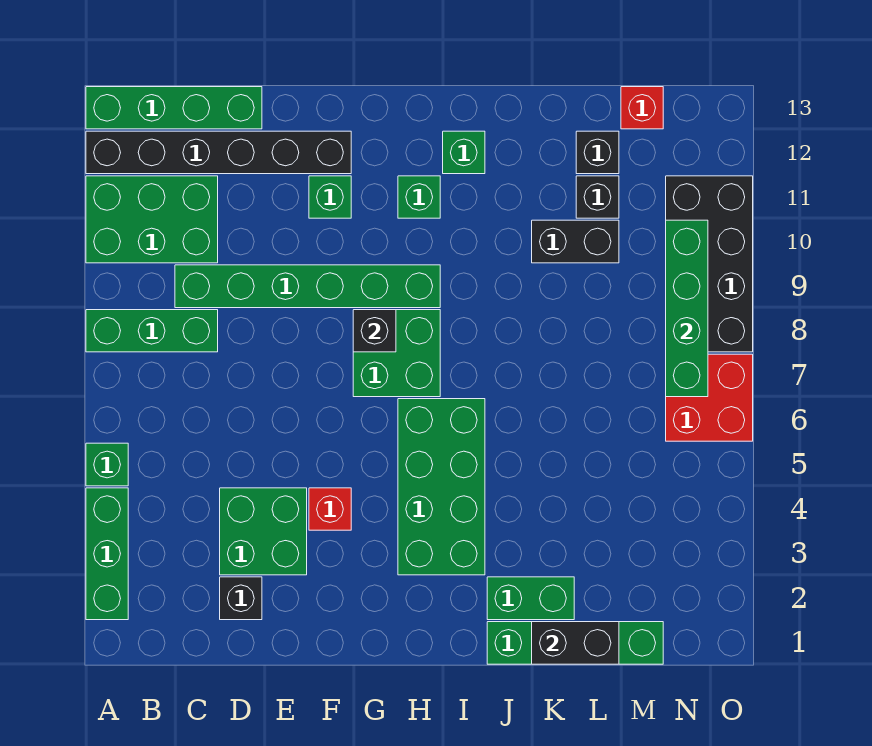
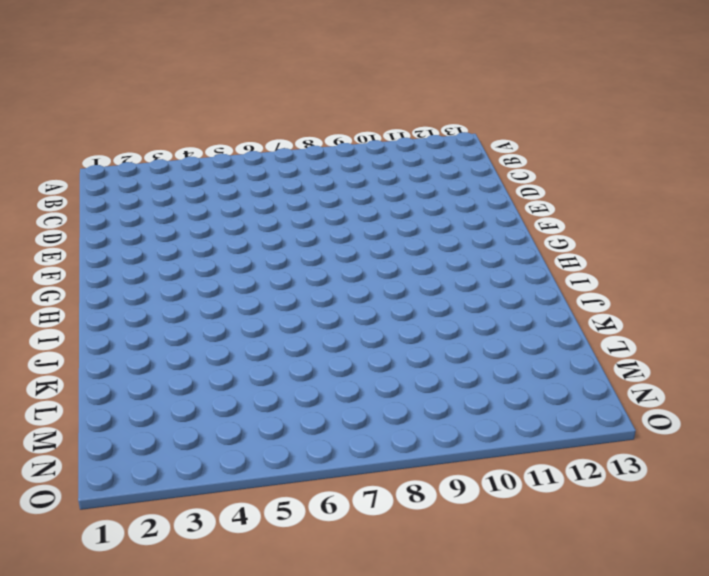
none -> green brick A2:A4 level 1
none -> green brick A5 level 1
none -> green brick A8:C8 level 1

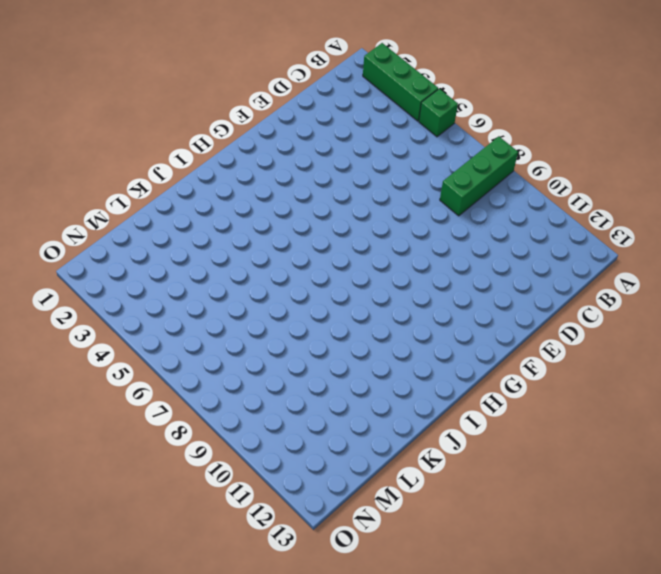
none -> green brick A10:C11 level 1
none -> black brick A12:F12 level 1
none -> green brick A13:D13 level 1

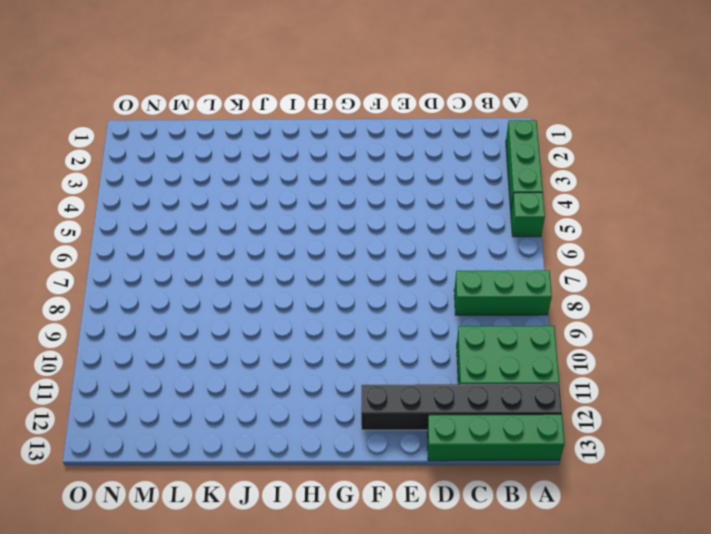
none -> green brick C9:H9 level 1
none -> black brick D2 level 1
none -> green brick D3:E4 level 1

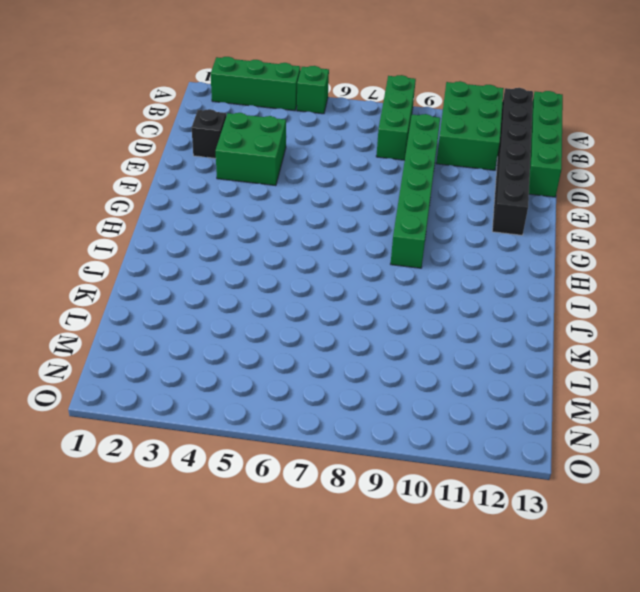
none -> red brick F4 level 1
none -> green brick F11 level 1
none -> green brick G7:H8 level 1

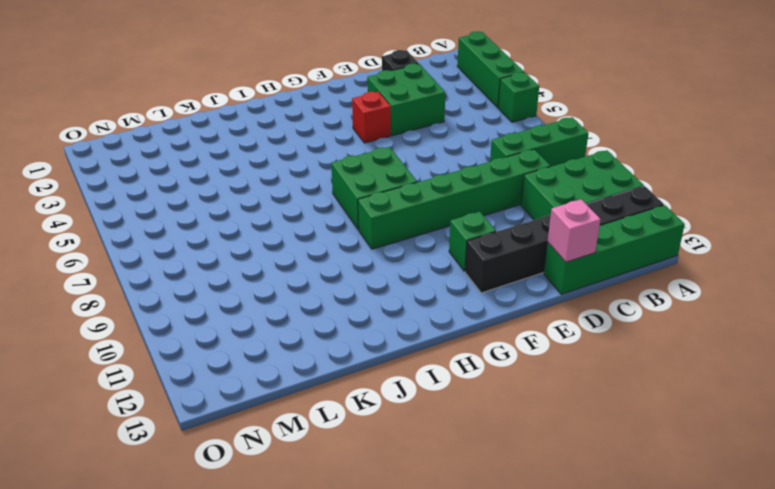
pink brick D13 level 2 -> none
none -> green brick H3:I6 level 1
none -> green brick H11 level 1
none -> green brick I12 level 1

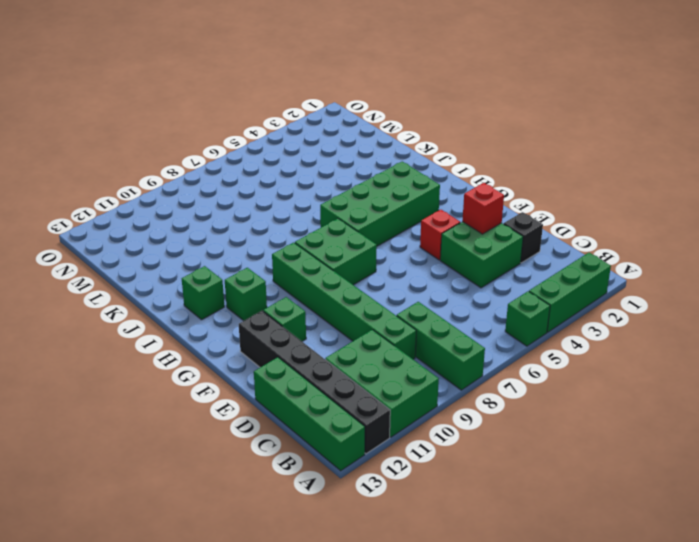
red brick E3 level 2 -> red brick M13 level 1
none -> green brick J1:M1 level 1
none -> green brick J2:K2 level 1
none -> black brick K10:L10 level 1

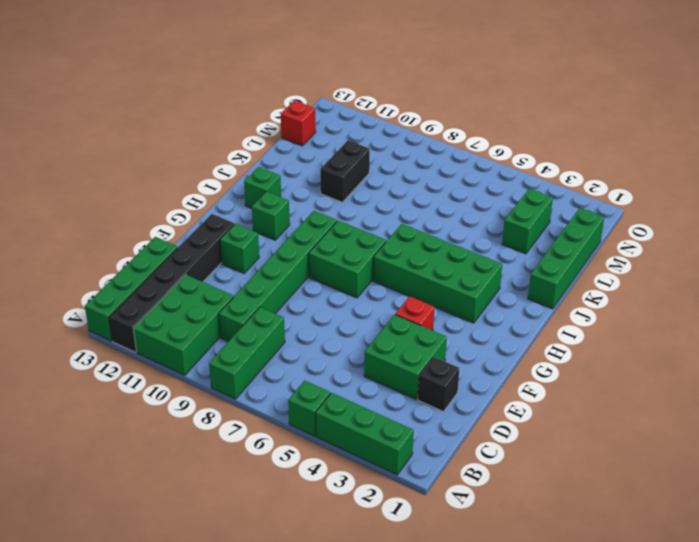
green brick L3:M3 level 1 -> green brick J2:K2 level 1
none -> black brick L11 level 1
none -> black brick L12 level 1
none -> red brick N6:O7 level 1

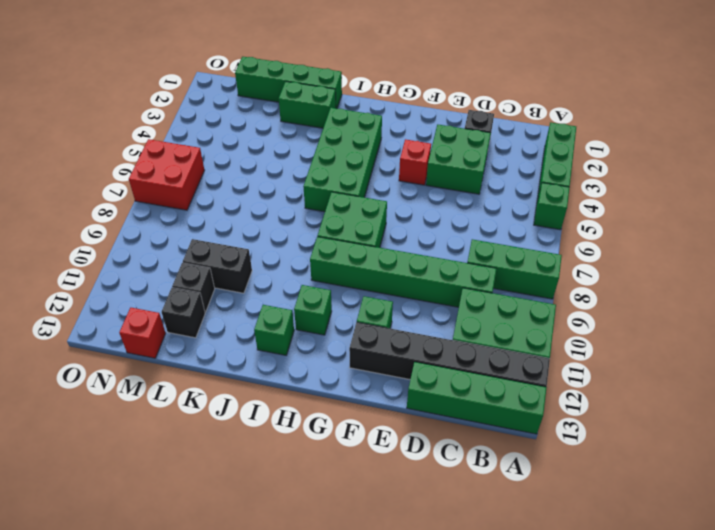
none -> black brick N8:O11 level 1
none -> black brick G8 level 2
none -> black brick K1:L1 level 2

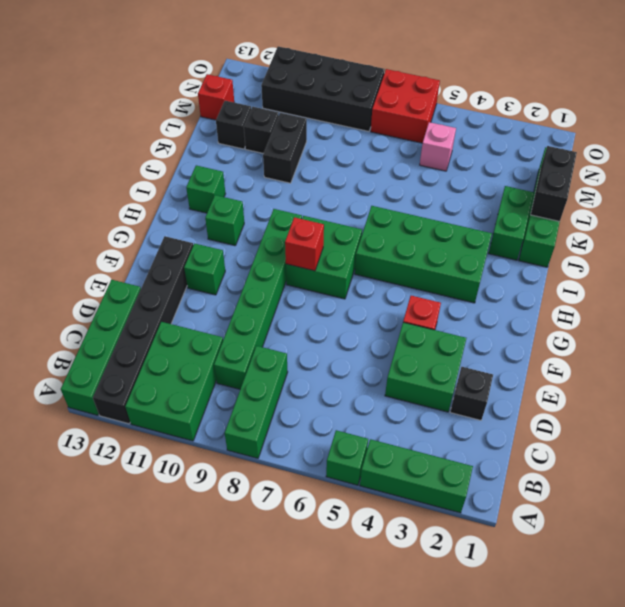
red brick G8 level 2 -> black brick G8 level 2
pink brick M5 level 1 -> none
none -> green brick N7:N10 level 2

